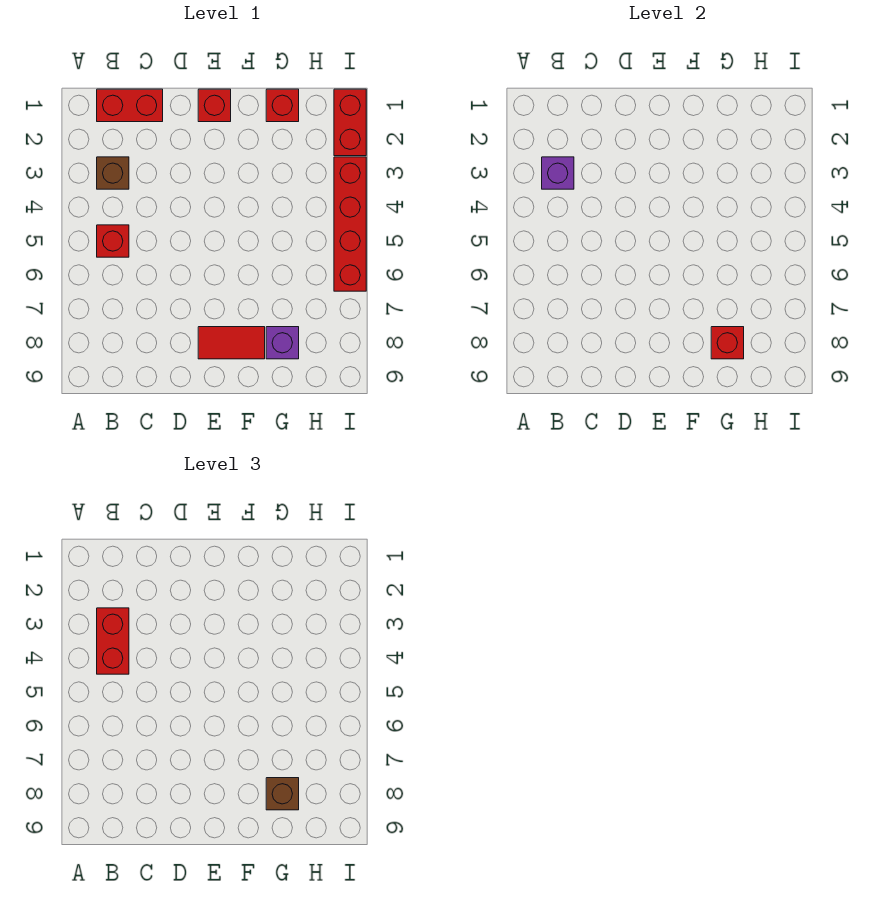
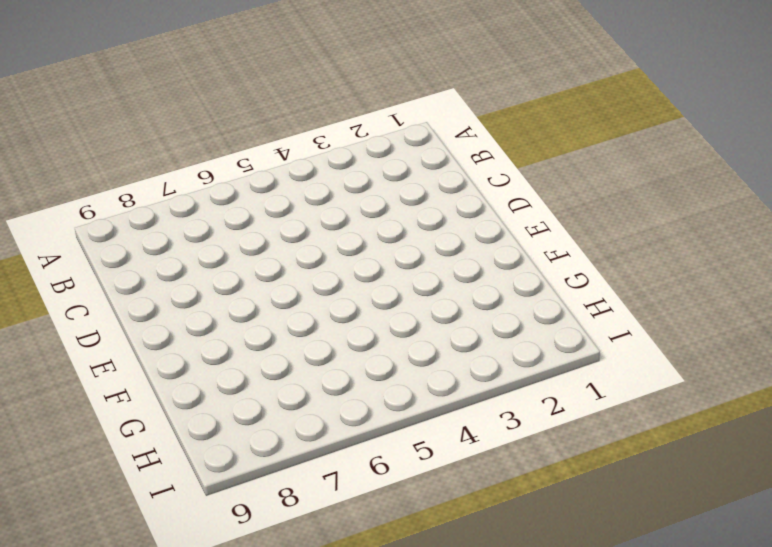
none -> red brick B1:C1 level 1
none -> brown brick B3 level 1
none -> red brick B5 level 1

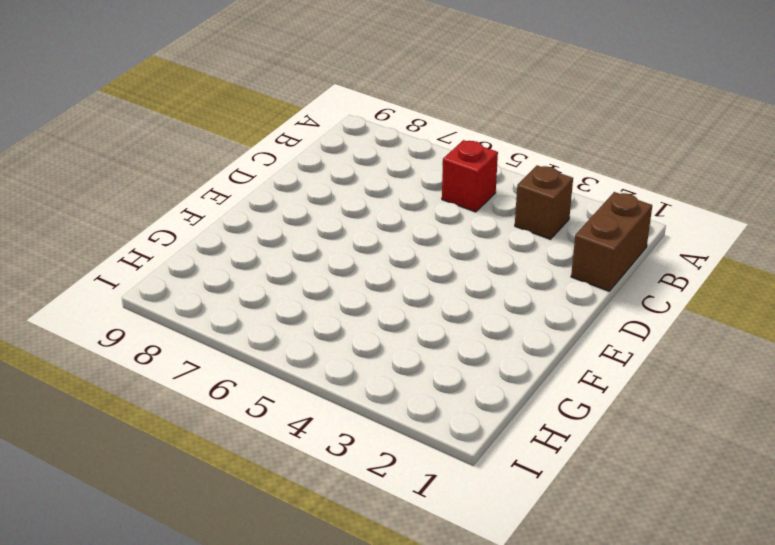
brown brick B1:C1 level 1 -> red brick B1:C1 level 1
none -> red brick E1 level 1
none -> red tile E8:F8 level 1
none -> red brick G1 level 1

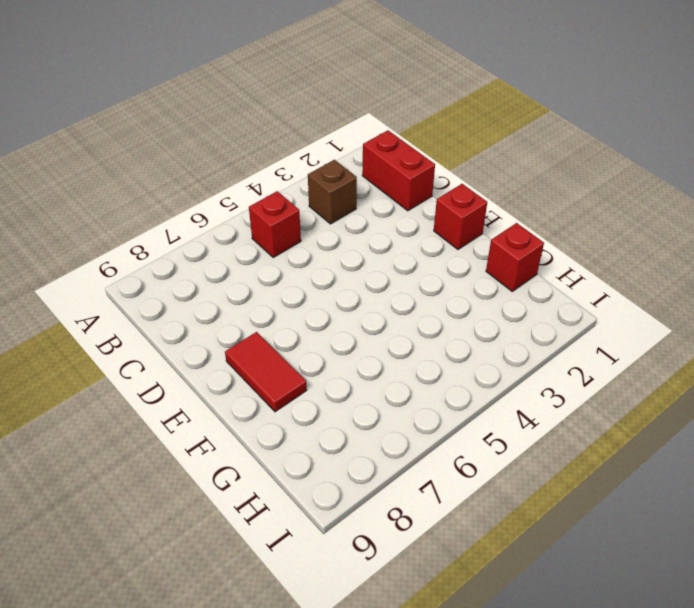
none -> purple brick G8 level 1
none -> red brick I1:I2 level 1
none -> red brick I3:I6 level 1

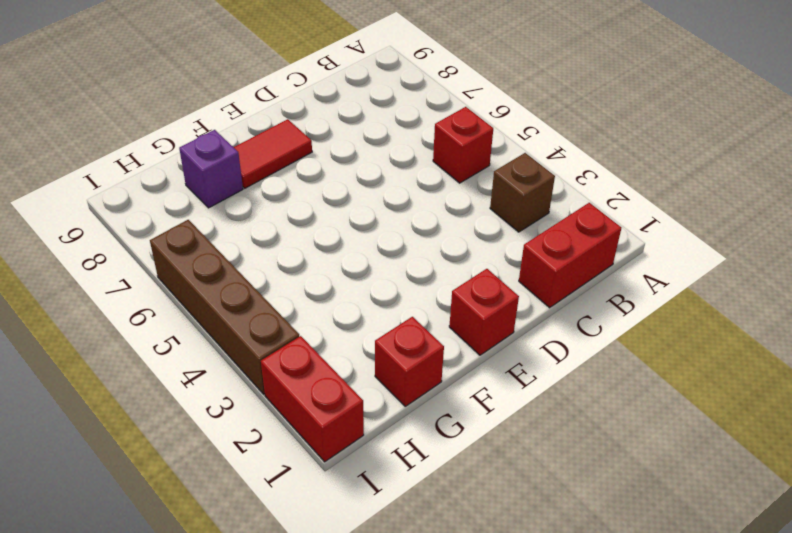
brown brick I3:I6 level 1 -> red brick I3:I6 level 1
none -> purple brick B3 level 2
none -> red brick G8 level 2
none -> red brick B3:B4 level 3

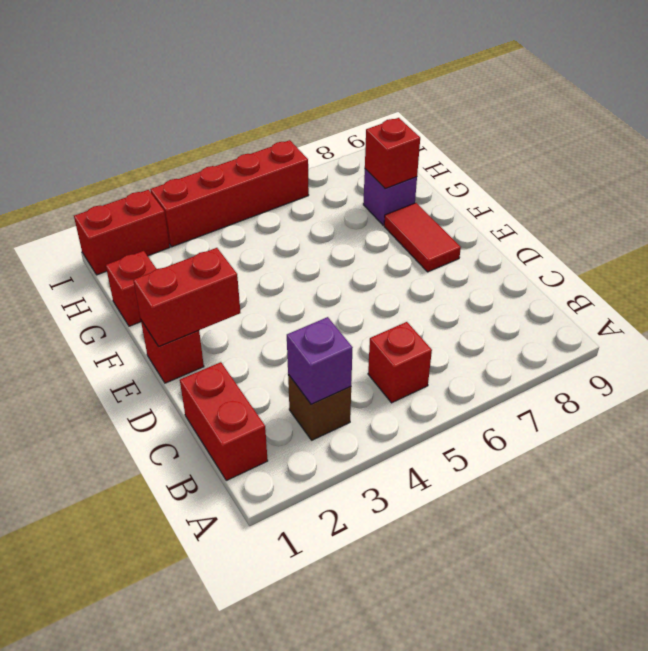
red brick E1:E2 level 2 -> red brick B3:B4 level 3
none -> brown brick G8 level 3

